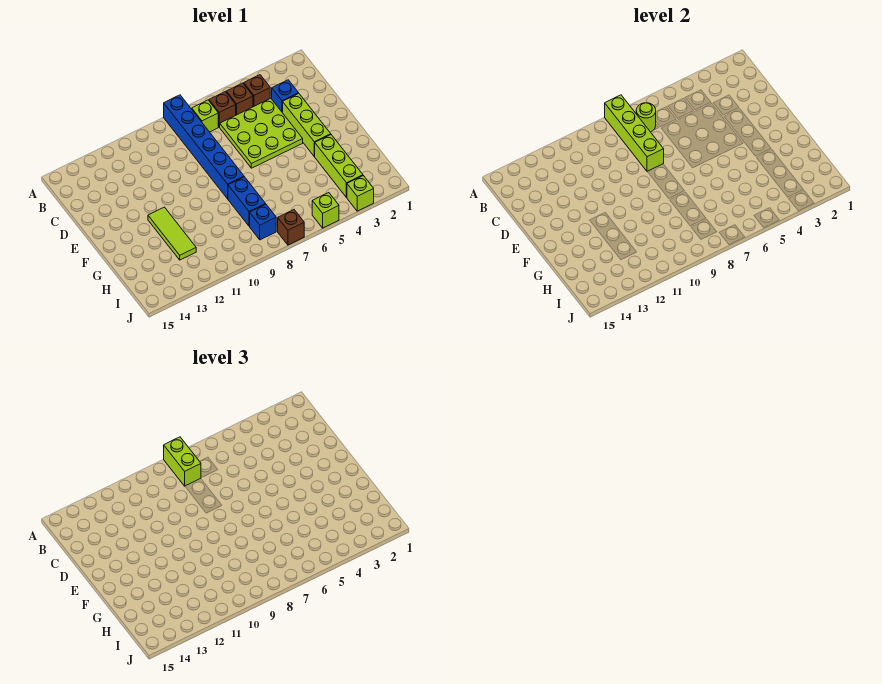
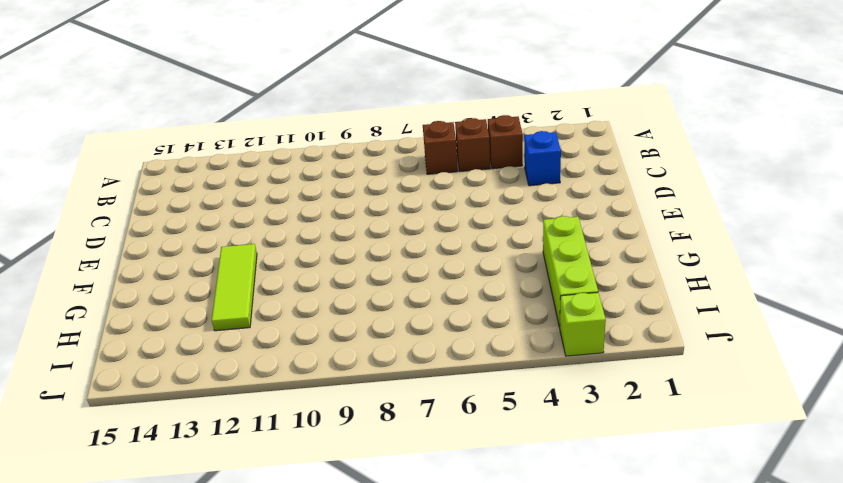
none -> blue brick A8:F8 level 1
none -> lime brick B7 level 1
none -> lime plate C4:E6 level 1

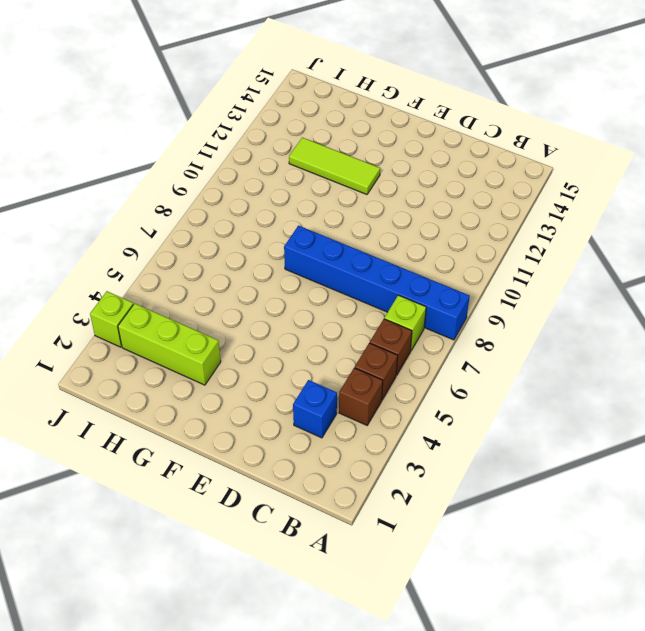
none -> lime plate C4:E6 level 1
none -> lime brick D3:F3 level 1
none -> blue brick G8:H8 level 1

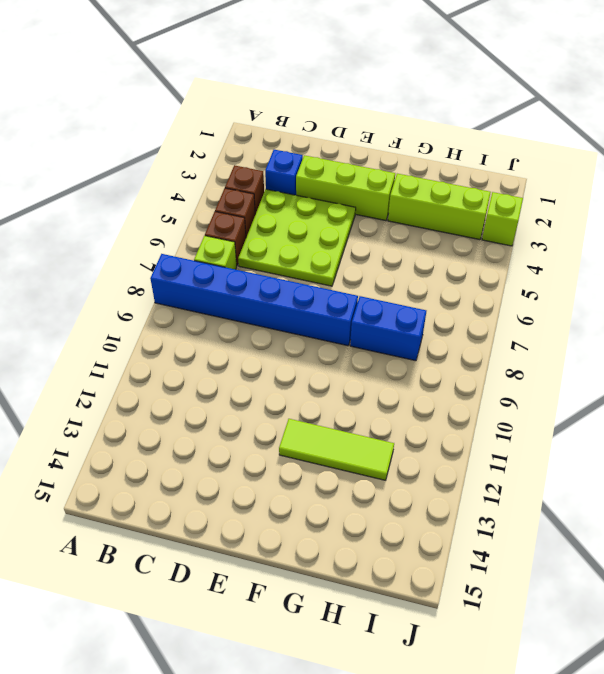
none -> blue brick I8 level 1
none -> lime brick J5 level 1
none -> brown brick J7 level 1

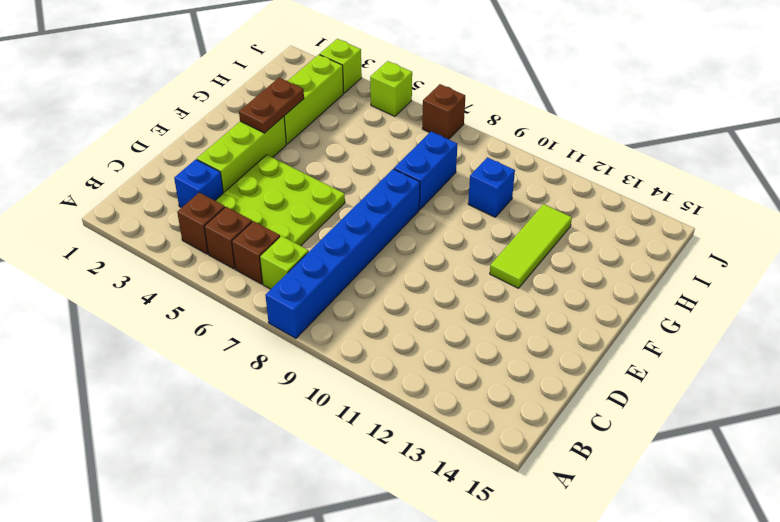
brown plate F3:G3 level 2 -> none
blue brick H10 level 1 -> blue brick I8 level 1
none -> lime brick A8:D8 level 2
none -> lime round brick B7 level 2
none -> lime brick A8:B8 level 3

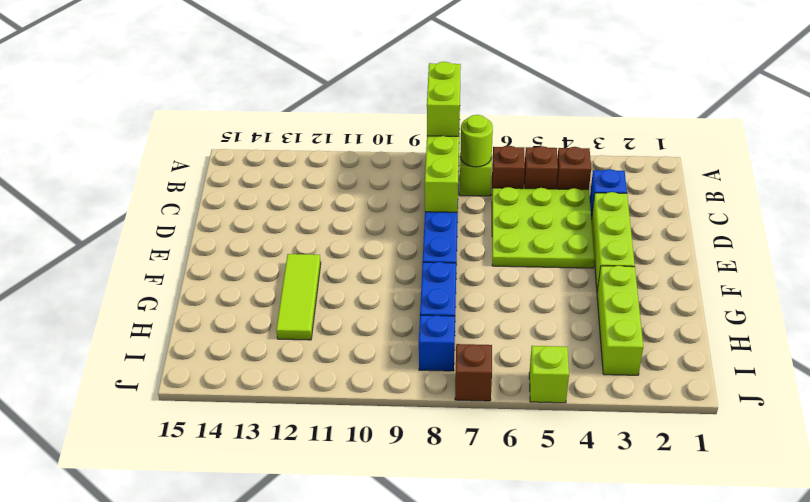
none -> lime brick J3 level 1

